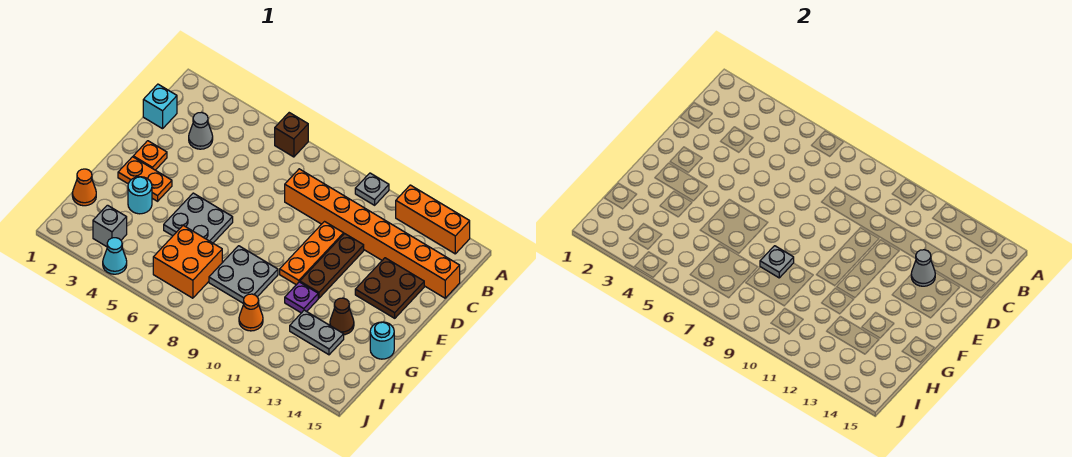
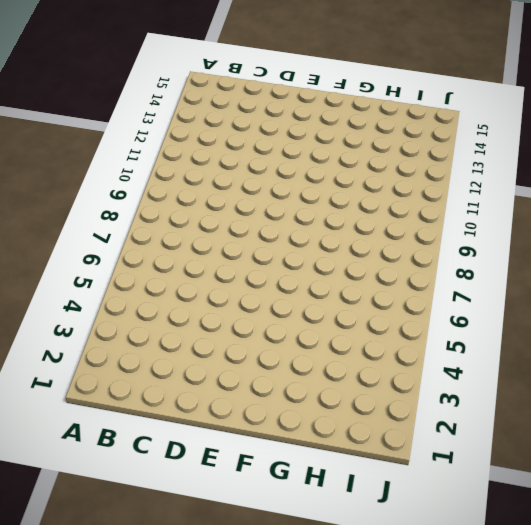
none -> brown brick A6 level 1
none -> grey plate A10 level 1
none -> orange brick A12:A14 level 1

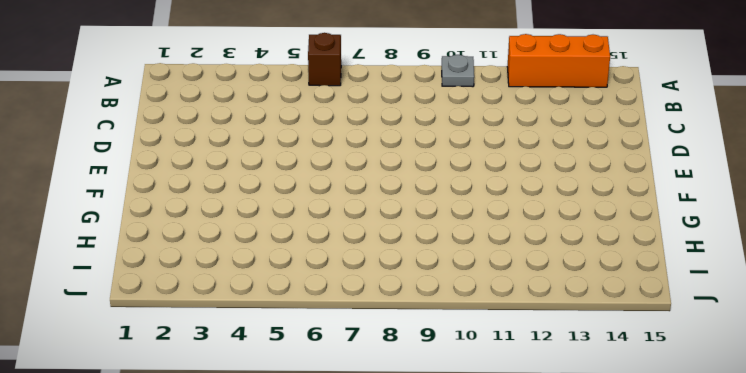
none -> cyan brick C1 level 1
none -> grey cone C3 level 1
none -> orange brick C8:C15 level 1

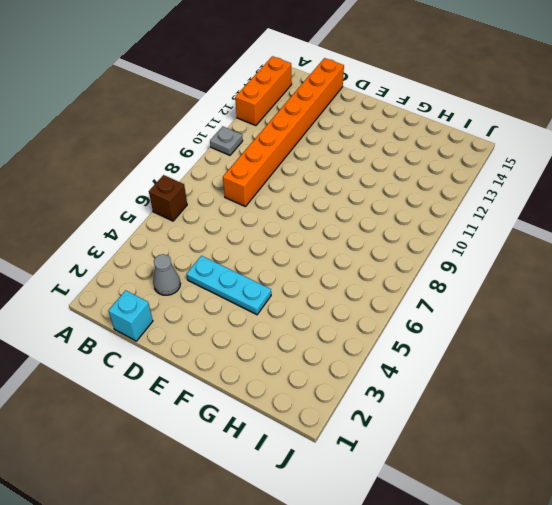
cyan plate D4:F4 level 1 -> none
none -> orange plate D10:F10 level 1
none -> brown plate D11:F11 level 1
none -> brown plate D13:E14 level 1

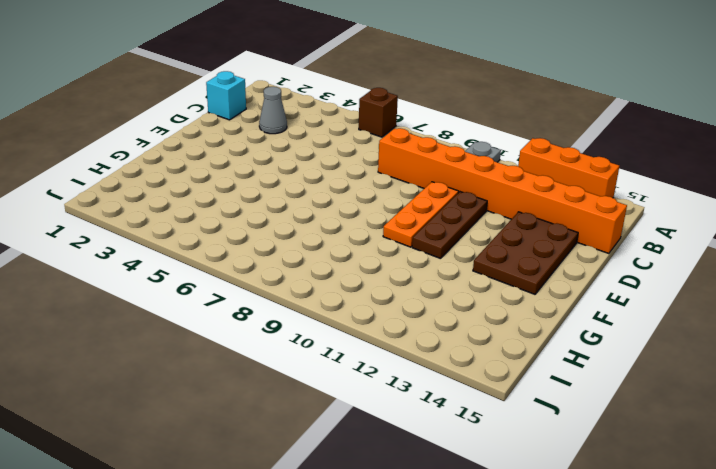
brown plate D13:F14 level 1 -> brown plate D13:E14 level 1
none -> orange plate E2 level 1
none -> orange plate F2:F3 level 1
none -> grey plate F5:G6 level 1

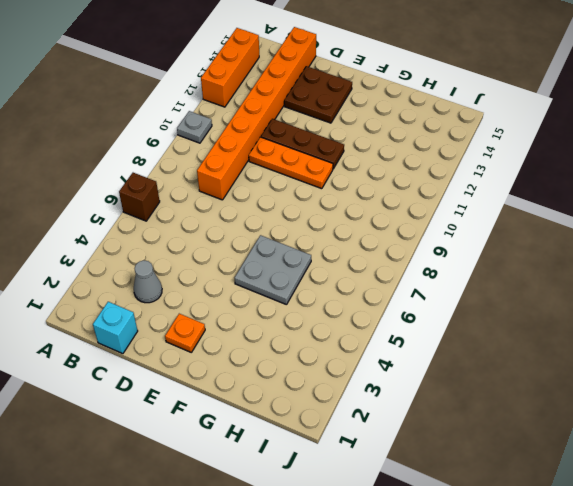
none -> orange plate F2:F3 level 1
none -> cyan round brick G3 level 1
none -> grey plate G8:H9 level 1

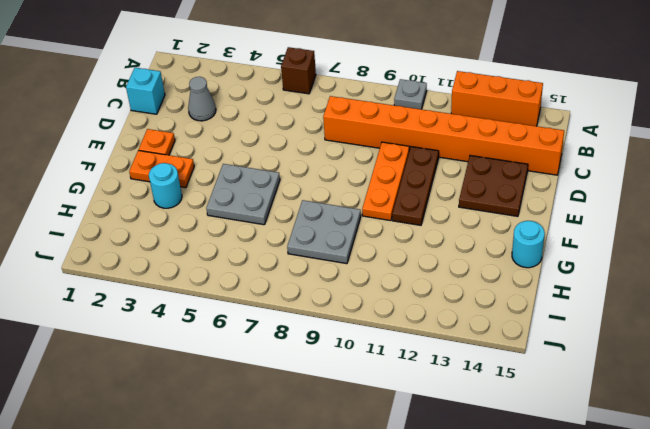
none -> purple plate G11 level 1
none -> brown cone G13 level 1
none -> orange cone H1 level 1

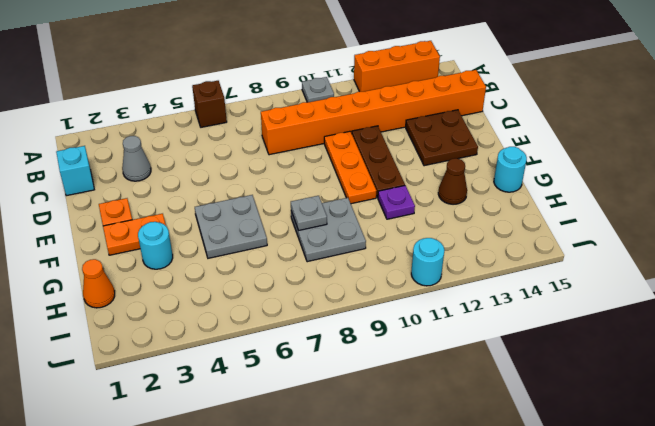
cyan round brick J11 level 1 -> none
none -> orange brick H6:I7 level 1
none -> grey plate H12:H13 level 1
none -> grey brick I3 level 1

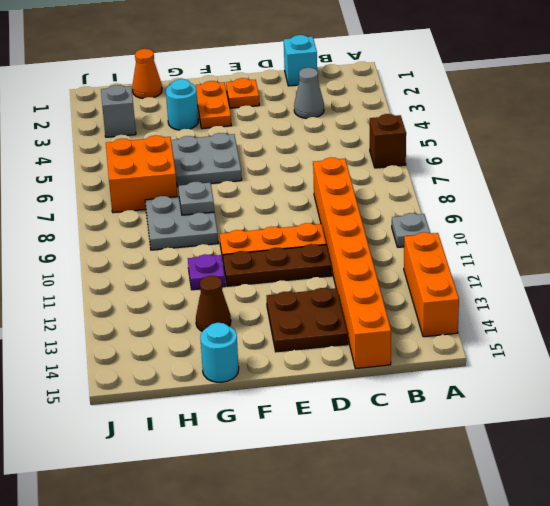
none -> grey plate H12:H13 level 1
none -> orange cone I10 level 1
none -> cyan cone J4 level 1

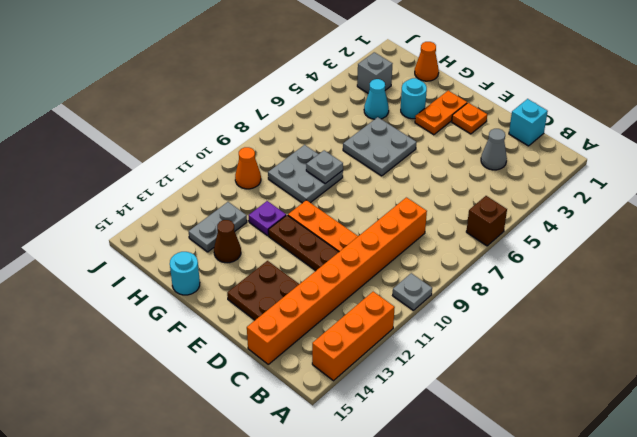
cyan cone H4 level 1 -> cyan cone J4 level 1
none -> orange brick H6:I7 level 1
none -> grey cone D13 level 2

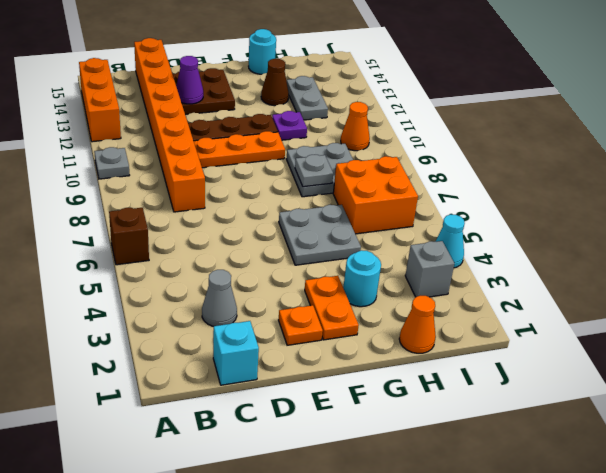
purple cone D13 level 2 -> grey cone D13 level 2

